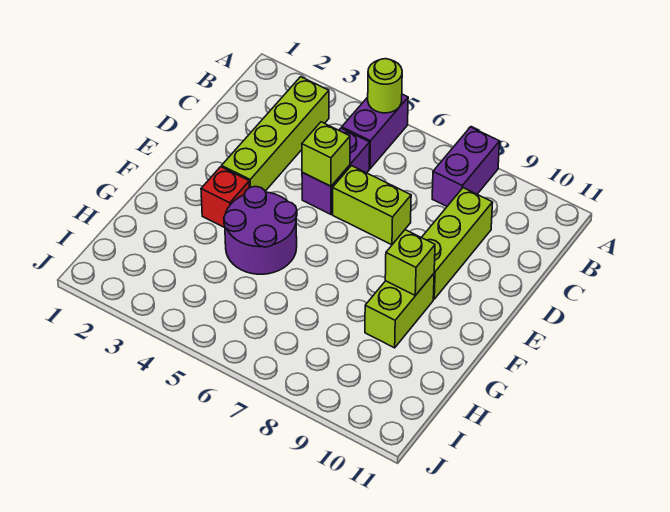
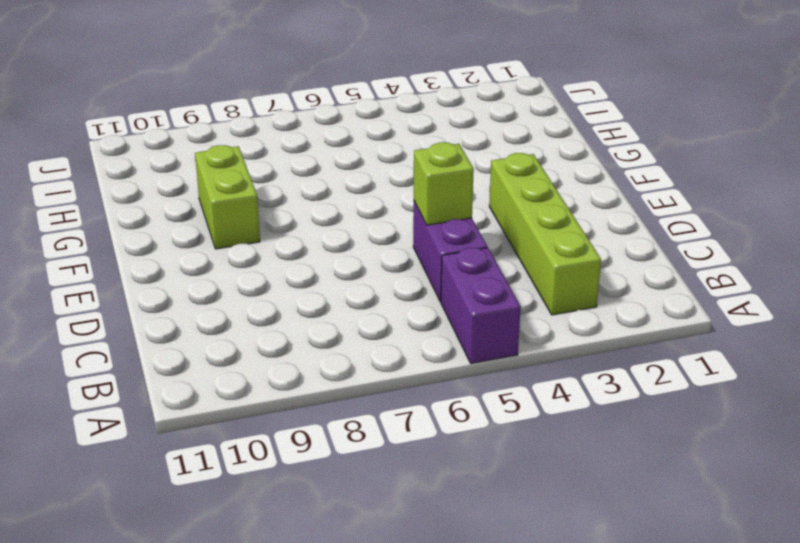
none -> purple brick A8:B8 level 1
none -> lime brick C9:E9 level 1
none -> lime brick D6:D7 level 1

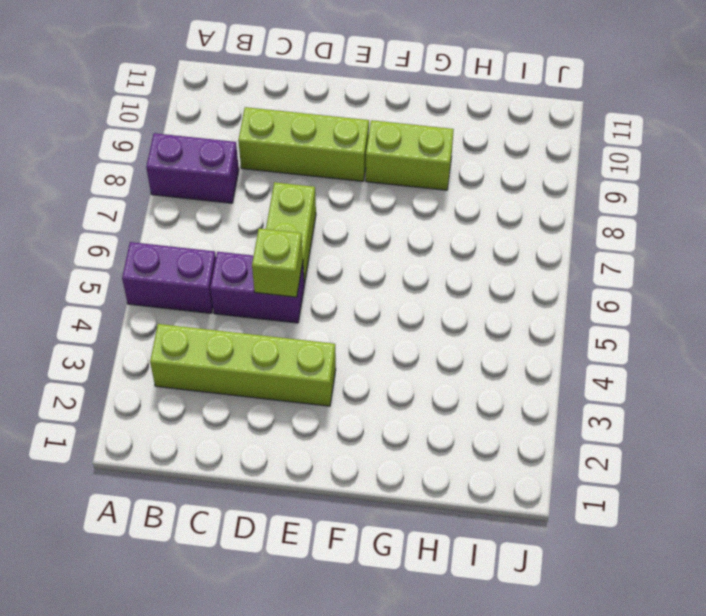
none -> red brick F3 level 1
none -> purple round brick F4:G5 level 1
none -> lime round brick A5 level 2

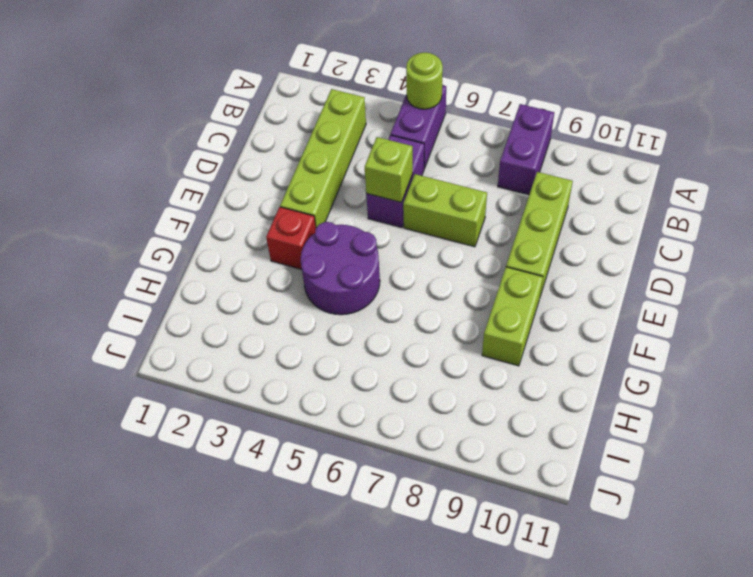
none -> lime brick F9 level 2

